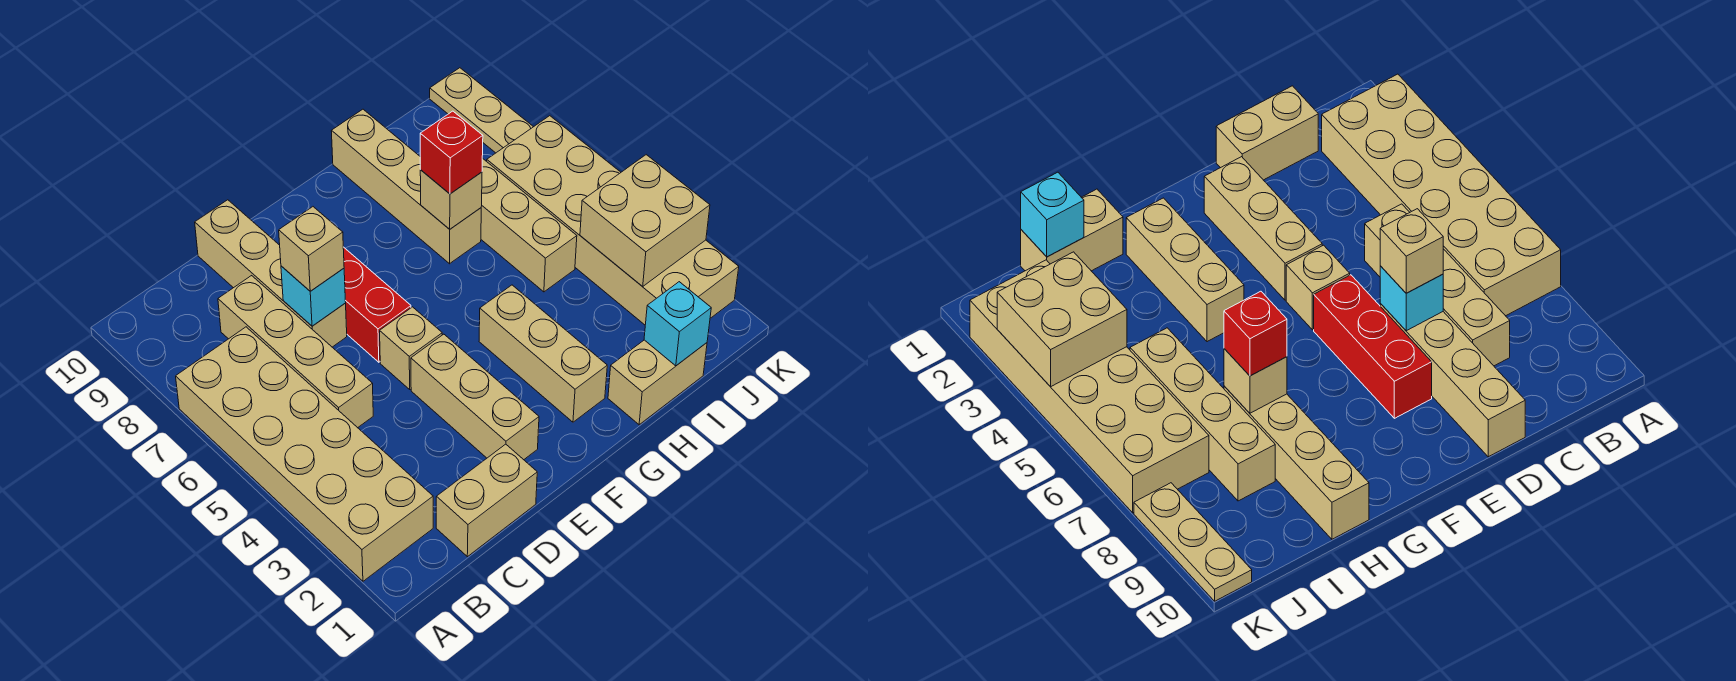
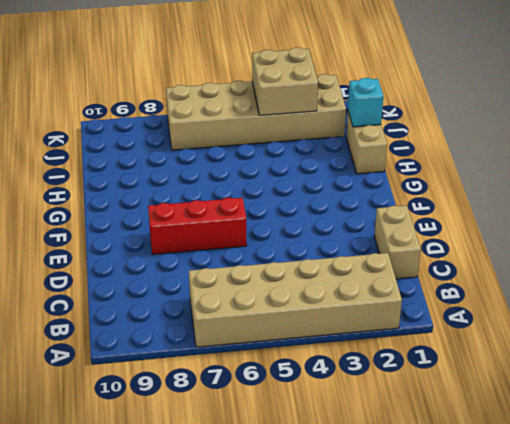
none -> tan brick C5:C8 level 1
none -> tan brick D7:D10 level 1
none -> tan brick E2:E4 level 1

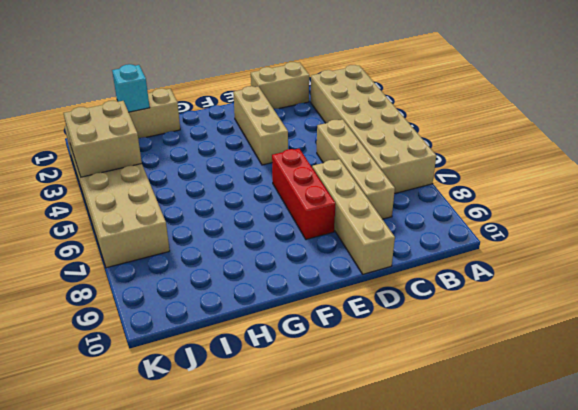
none -> tan brick E5 level 1
none -> tan brick G2:G4 level 1
none -> tan brick H7:H10 level 1

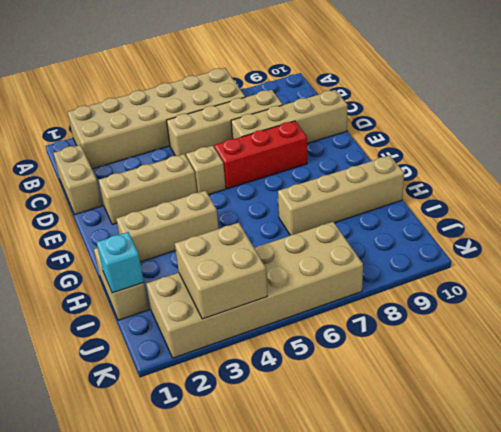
none -> tan brick I5:I8 level 1
none -> tan plate K8:K10 level 1
none -> cyan brick D7 level 2

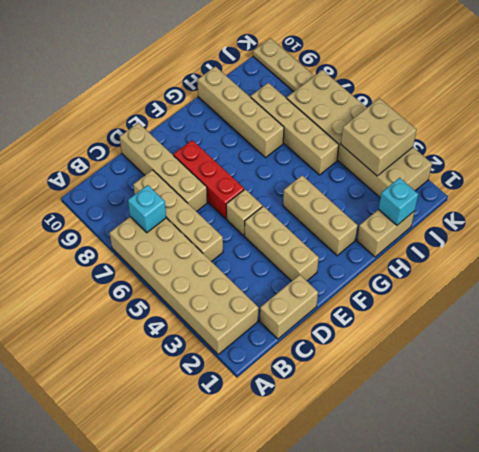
cyan brick B7 level 2 -> cyan brick D7 level 2
none -> tan brick H7 level 2
none -> tan brick D7 level 3
none -> red brick H7 level 3

